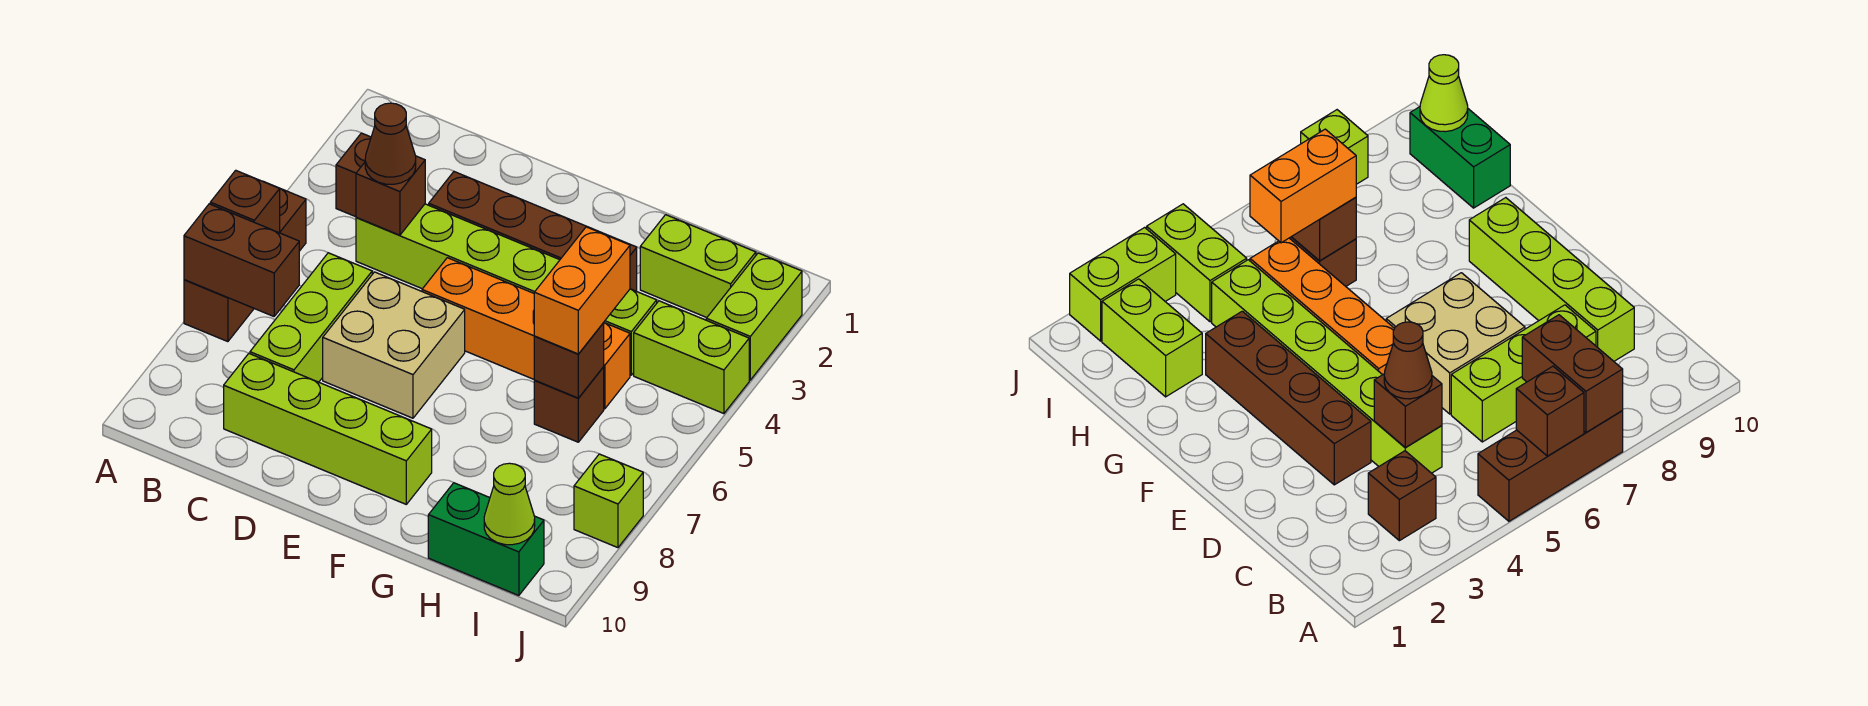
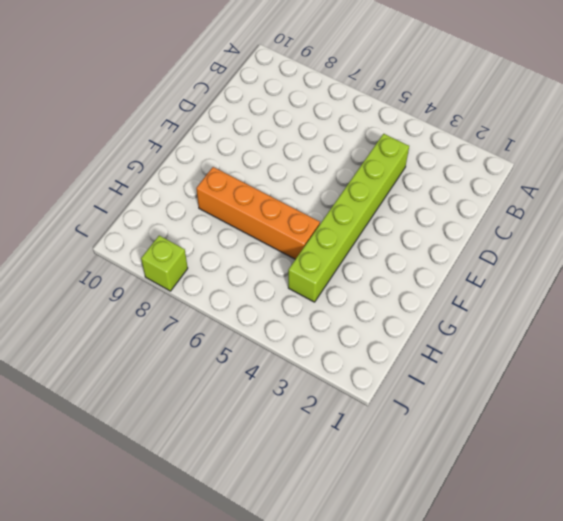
orange brick G5:G8 level 1 -> orange brick E5:H5 level 1
none -> brown brick A5:A7 level 1
none -> brown brick B3 level 1
none -> lime brick C6:C8 level 1

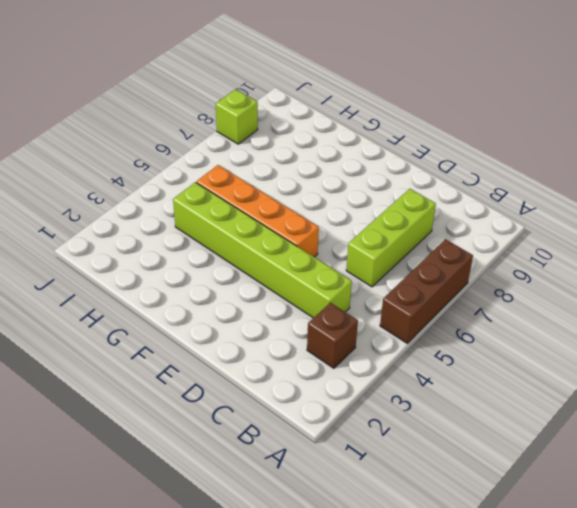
none -> lime brick C9:F9 level 1
none -> brown brick D3:G3 level 1
none -> tan brick D6:E7 level 1

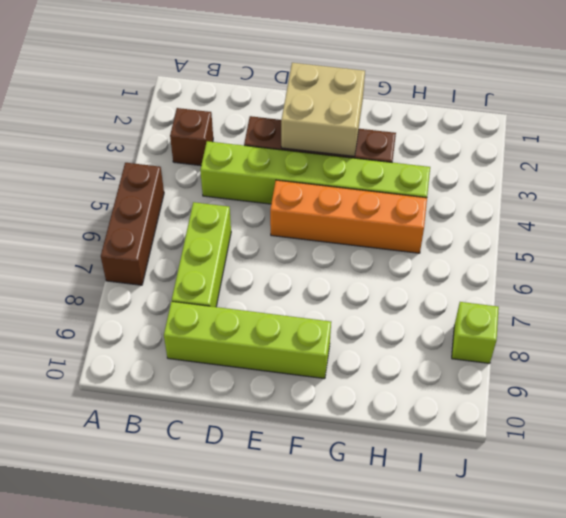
tan brick E2:F3 level 2 -> tan brick D6:E7 level 1
none -> lime brick H2:I2 level 1
none -> brown brick H6 level 1
none -> green brick H10:I10 level 1

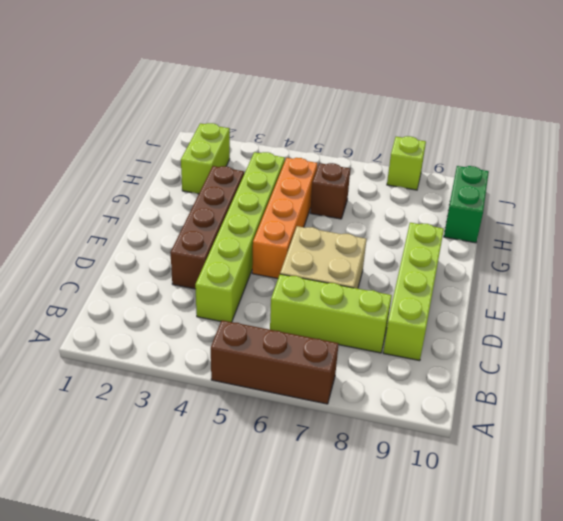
none -> brown brick B3 level 1
none -> lime brick I4:J4 level 1
none -> lime brick J2:J3 level 1

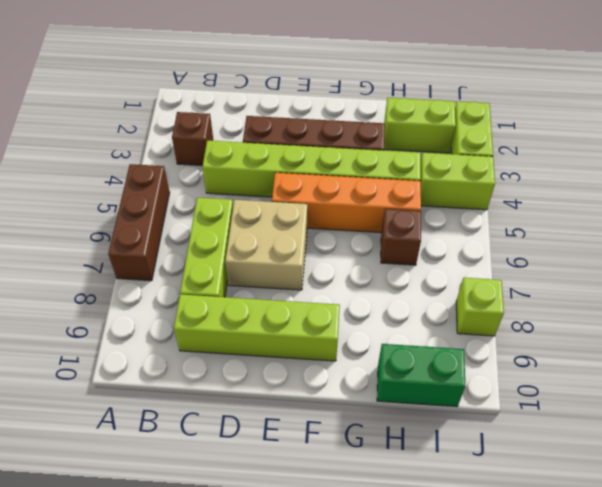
none -> brown brick A6 level 2
none -> brown brick A7:B7 level 2
none -> brown brick C4 level 2

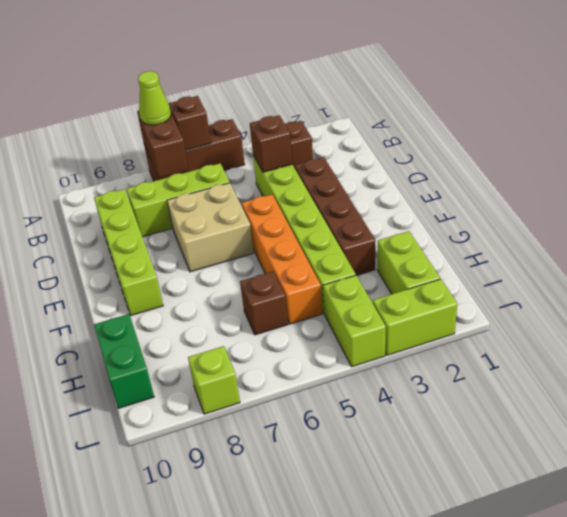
lime cone A7 level 3 -> lime cone I10 level 2
none -> brown brick H6 level 2
none -> brown cone C4 level 3
none -> orange brick H5:H6 level 3

